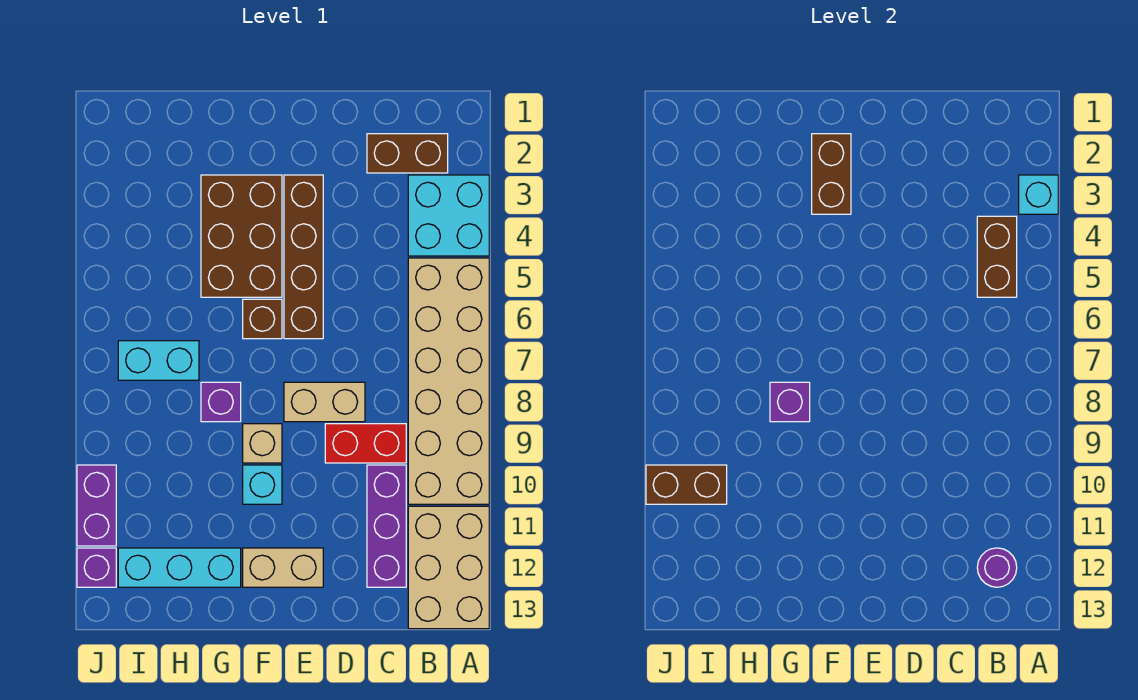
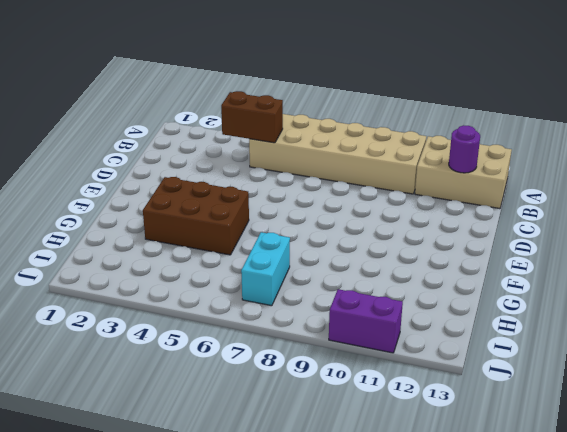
none -> cyan brick A3:B4 level 1
none -> brown brick B2:C2 level 1
none -> red brick C9:D9 level 1

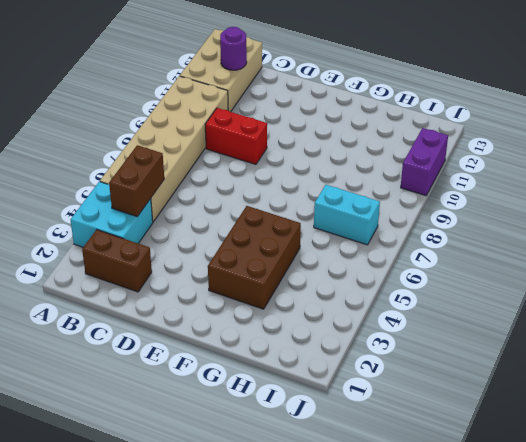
none -> purple brick C10:C12 level 1
none -> tan brick D8:E8 level 1
none -> brown brick E3:E6 level 1

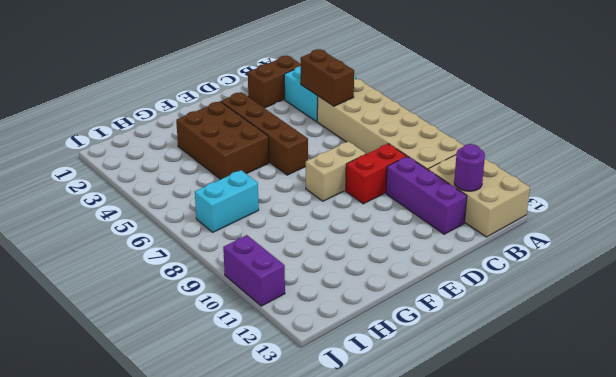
none -> tan brick E12:F12 level 1
none -> brown brick F6 level 1
none -> tan brick F9 level 1

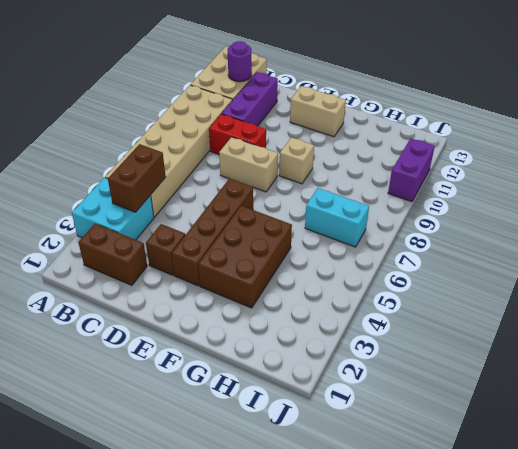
brown brick D3 level 1 -> brown brick F6 level 1
none -> cyan brick F10 level 1
none -> purple brick G8 level 1
none -> cyan brick G12:I12 level 1

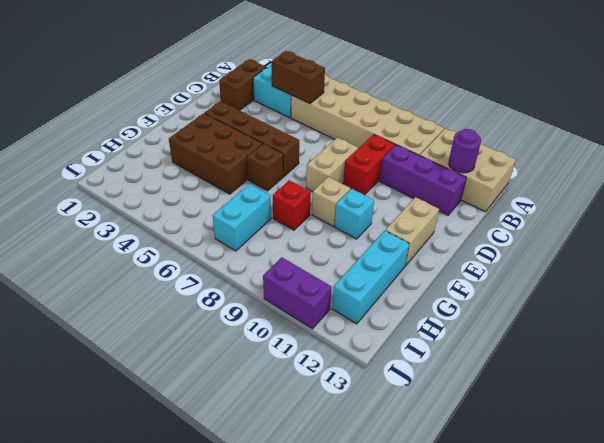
red brick G8 level 1 -> purple brick G8 level 1
none -> purple brick J12 level 1
none -> cyan brick A3 level 2
none -> brown brick F2:F3 level 2

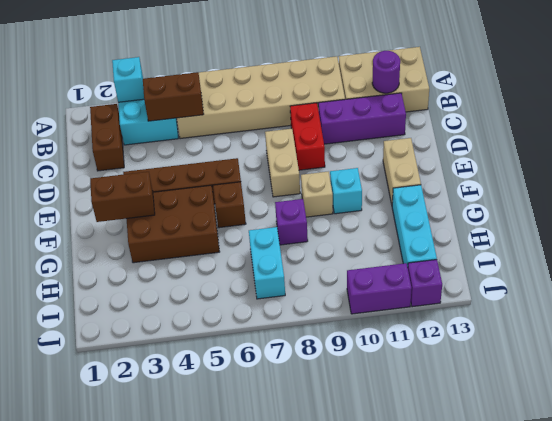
none -> purple brick G8 level 2
none -> brown brick I10:J10 level 2

